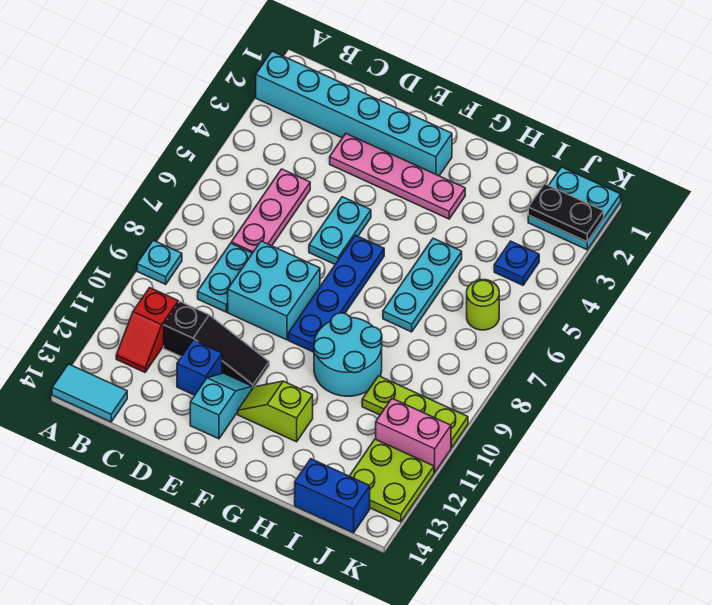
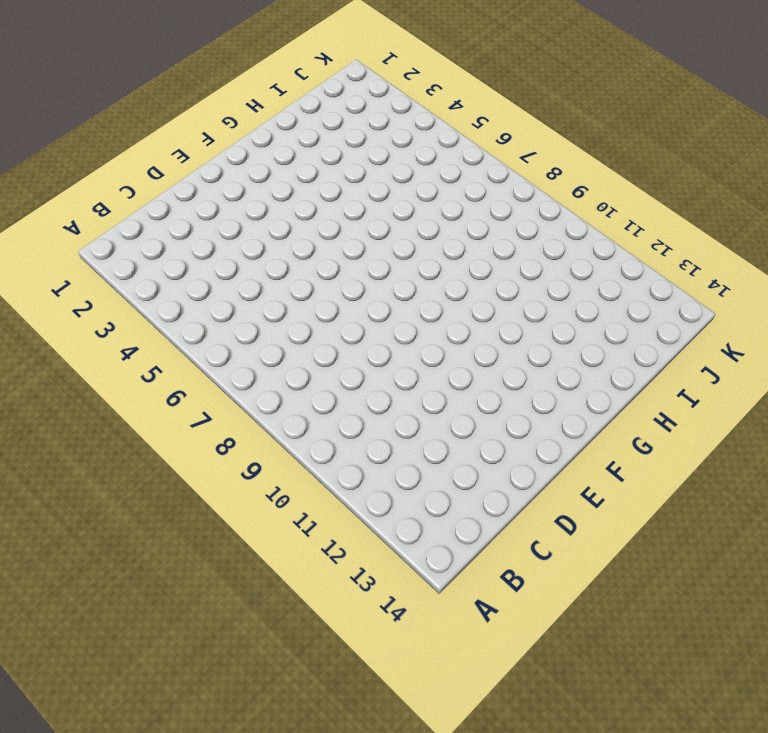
none -> cyan brick A2:F2 level 1
none -> cyan plate A9 level 1
none -> cyan tile A14:B14 level 1

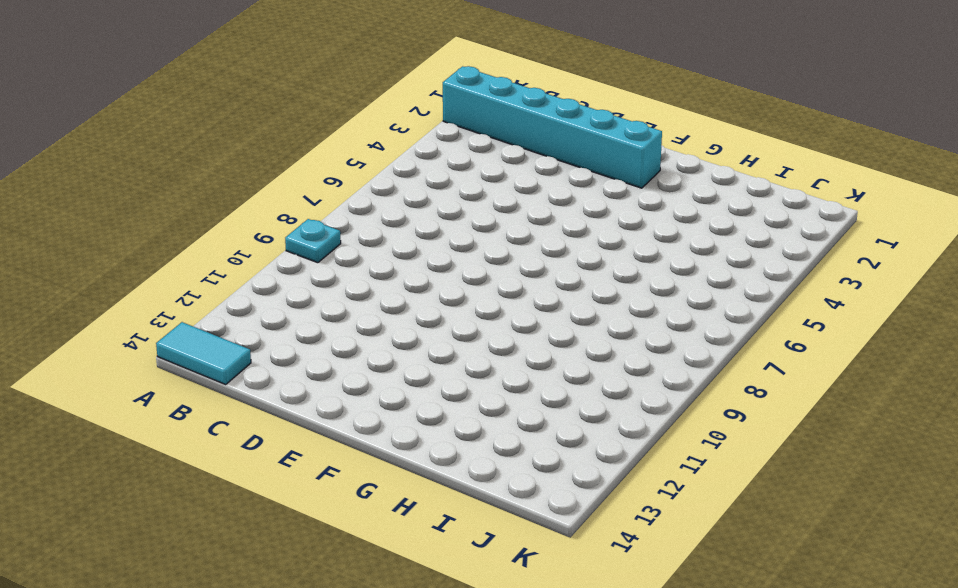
none -> red slope B11:B12 level 1 top 11
none -> pink plate C5:C7 level 1
none -> cyan plate C8:C9 level 1

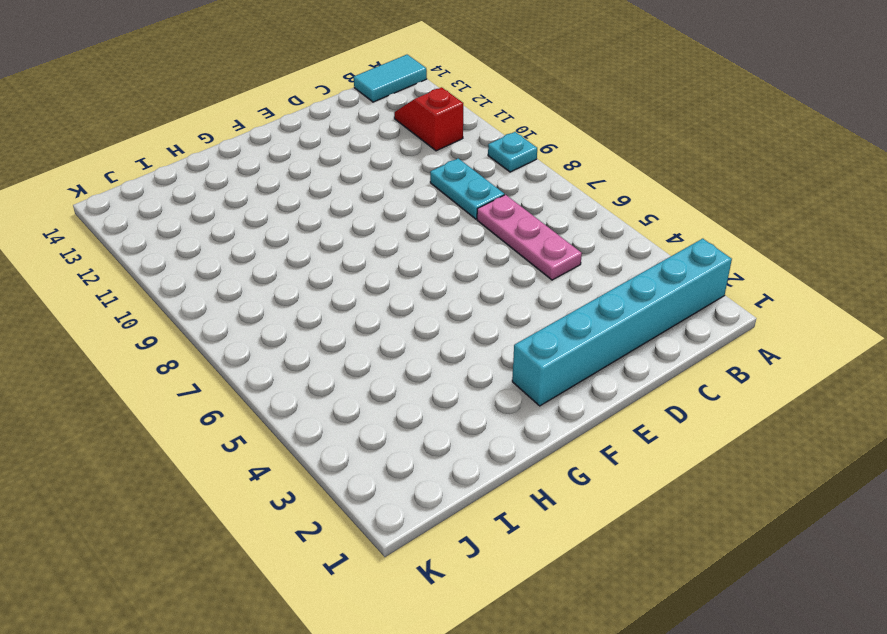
none -> black slope C11:E11 level 1 top C
none -> pink plate D3:G3 level 1
none -> cyan brick D8:E9 level 1

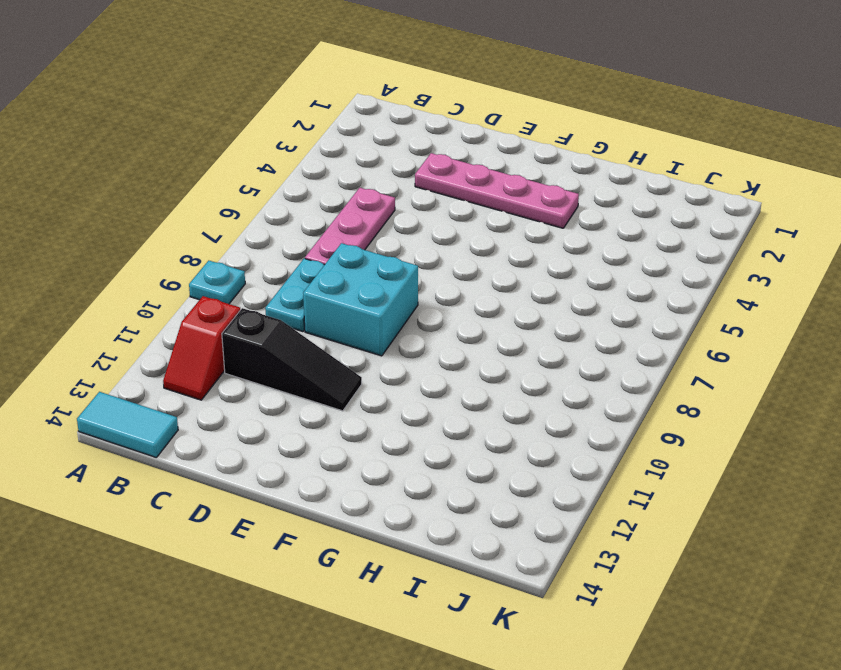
none -> cyan brick A2:F2 level 1
none -> blue brick D12 level 1
none -> cyan plate E5:E6 level 1

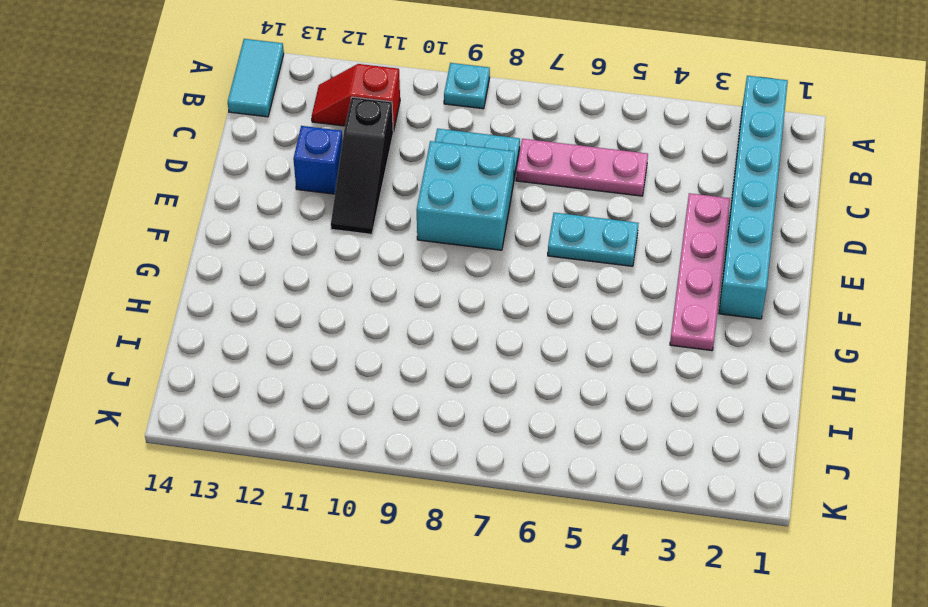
none -> cyan slope E12:E13 level 1 top 13
none -> blue plate F6:F9 level 1
none -> lime slope F12:G12 level 1 top G

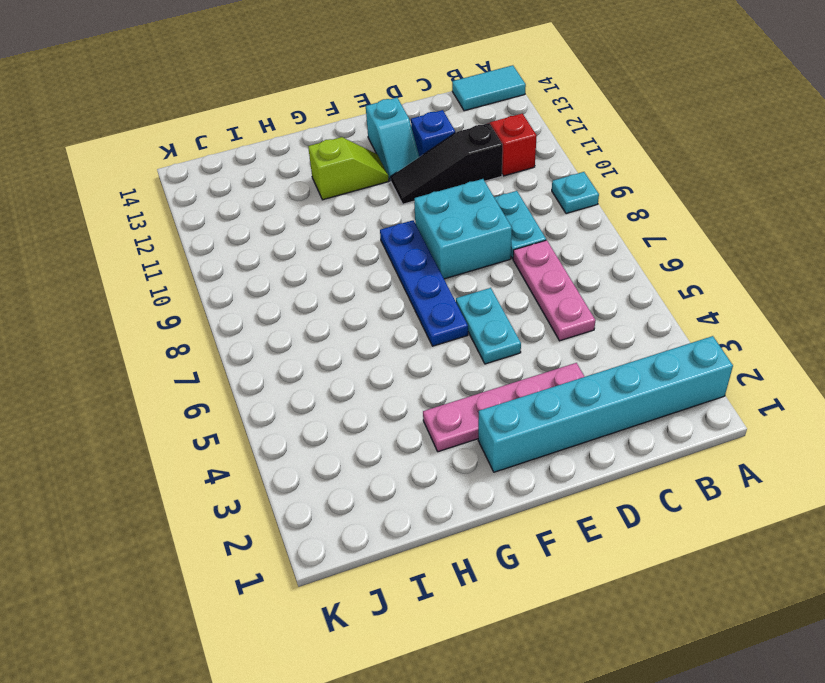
none -> cyan round brick G9:H10 level 1
none -> cyan plate H5:H7 level 1
none -> lime plate I10:K10 level 1

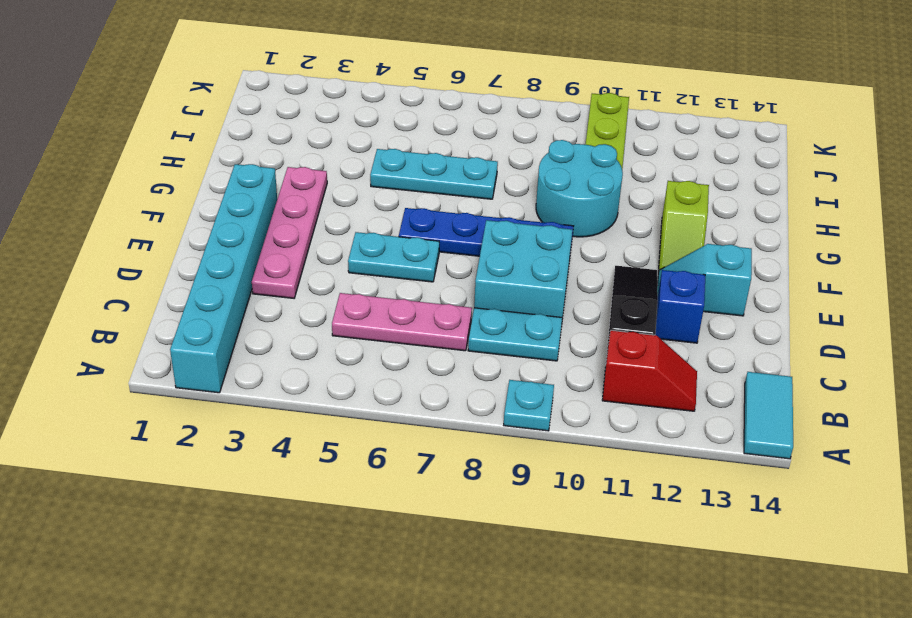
none -> blue brick I14:J14 level 1
none -> cyan plate J1:K2 level 1
none -> blue plate J4 level 1

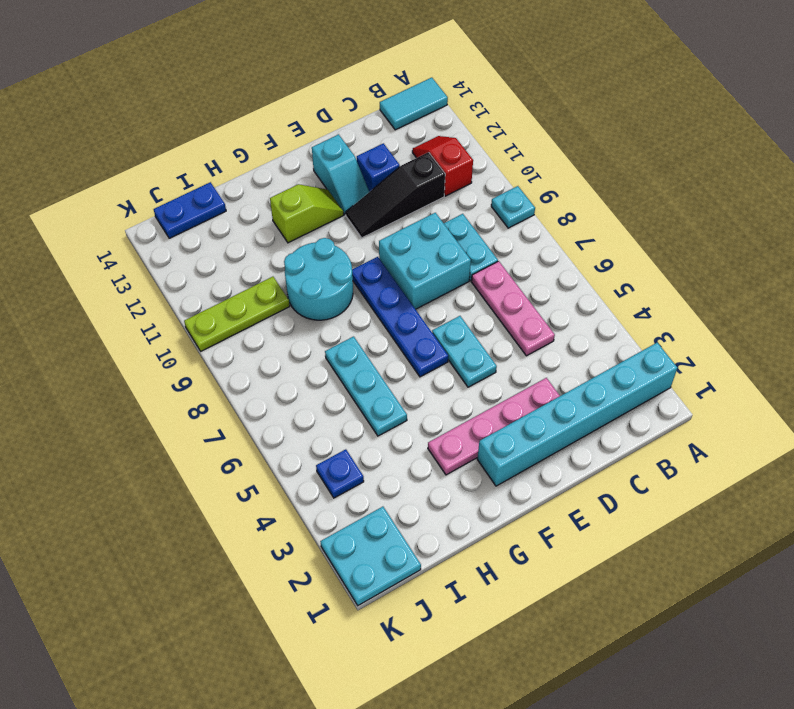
blue plate I14:J14 level 1 -> blue brick I14:J14 level 1
none -> lime round brick J6 level 1
none -> pink brick J11:K11 level 1
none -> lime plate J12:K13 level 1

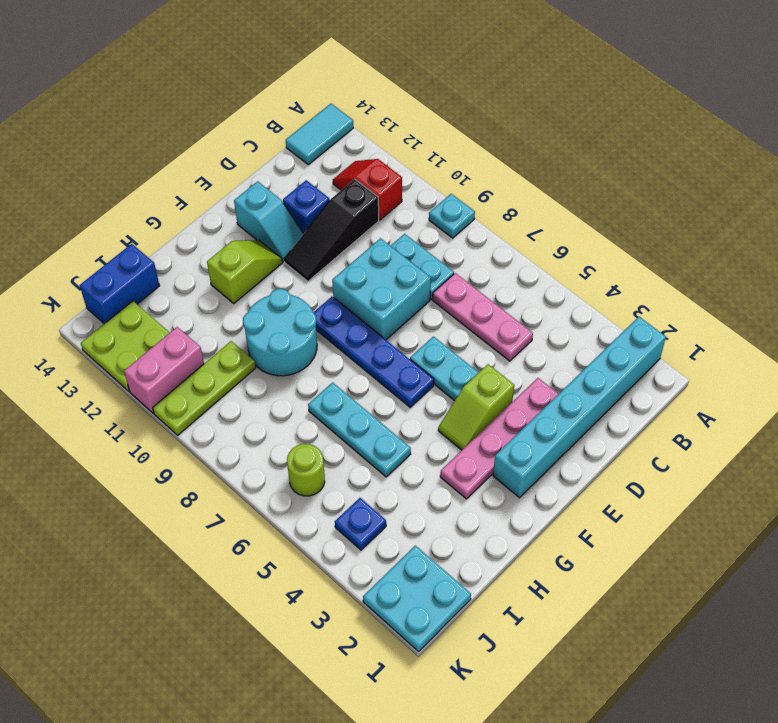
lime slope E4:F4 level 1 top E -> none
none -> black plate J2:K2 level 2

